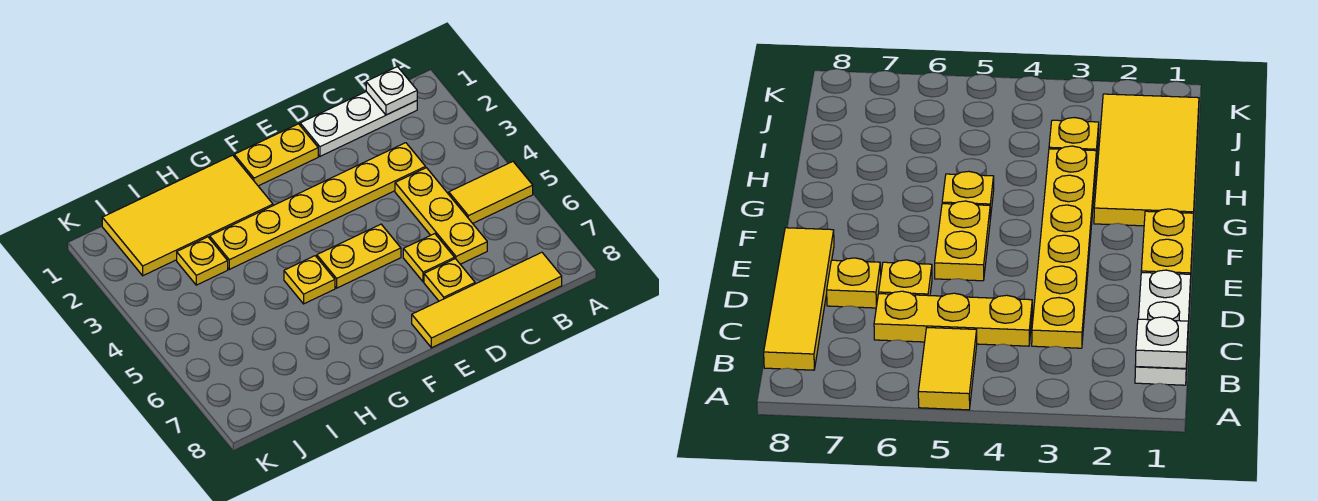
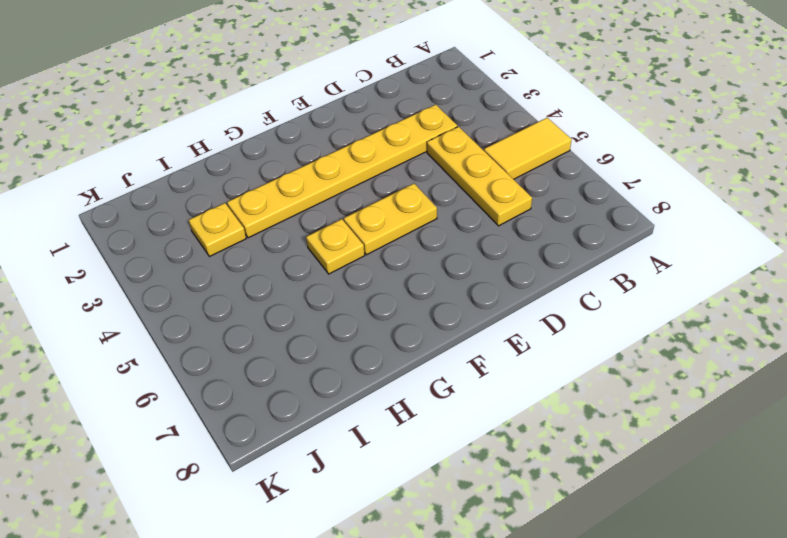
none -> white plate B1:D1 level 1
none -> yellow tile B8:E8 level 1
none -> yellow plate D6 level 1

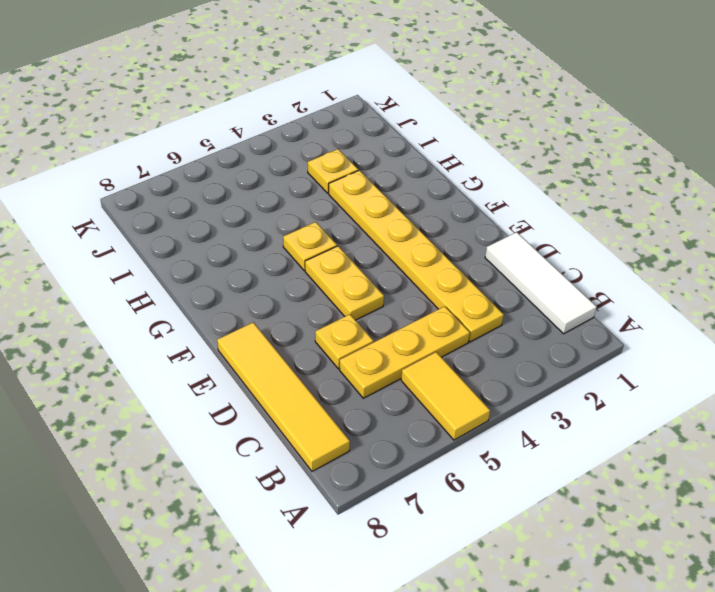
white tile B1:D1 level 1 -> white plate B1:D1 level 1
none -> yellow plate D7 level 1
none -> yellow plate E1:F1 level 1
none -> yellow tile G1:J2 level 1

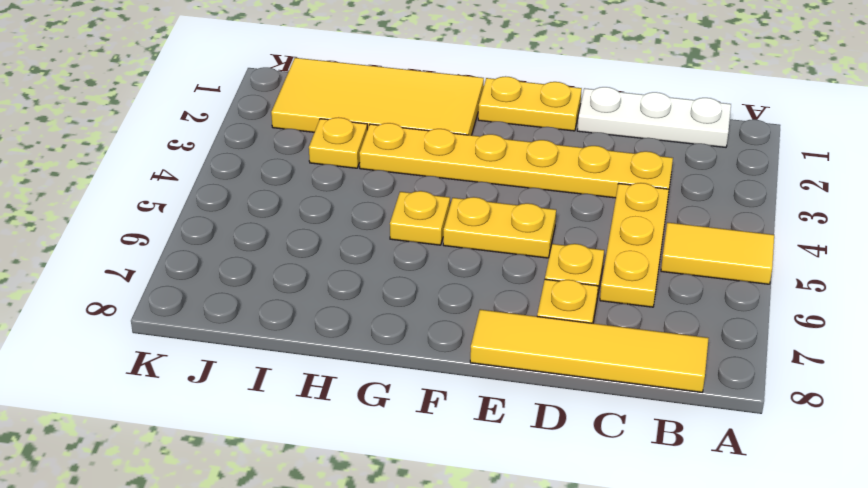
none -> white plate B1 level 2

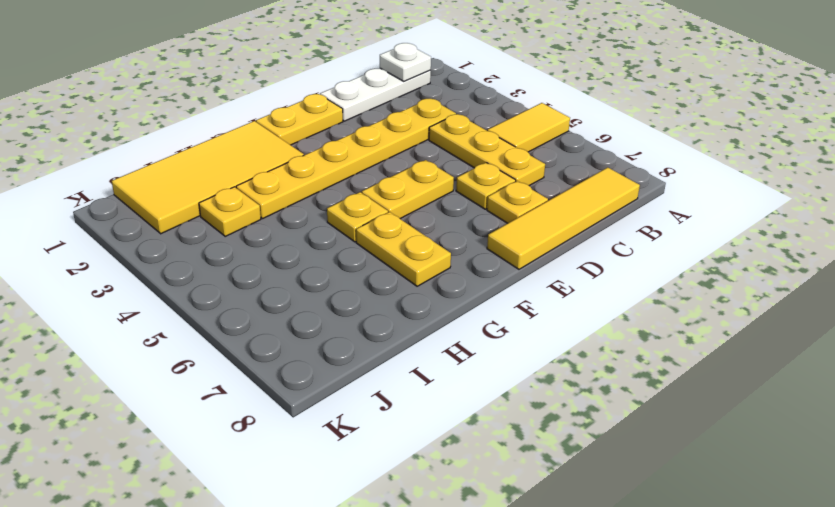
yellow plate G6:G7 level 1 -> none

